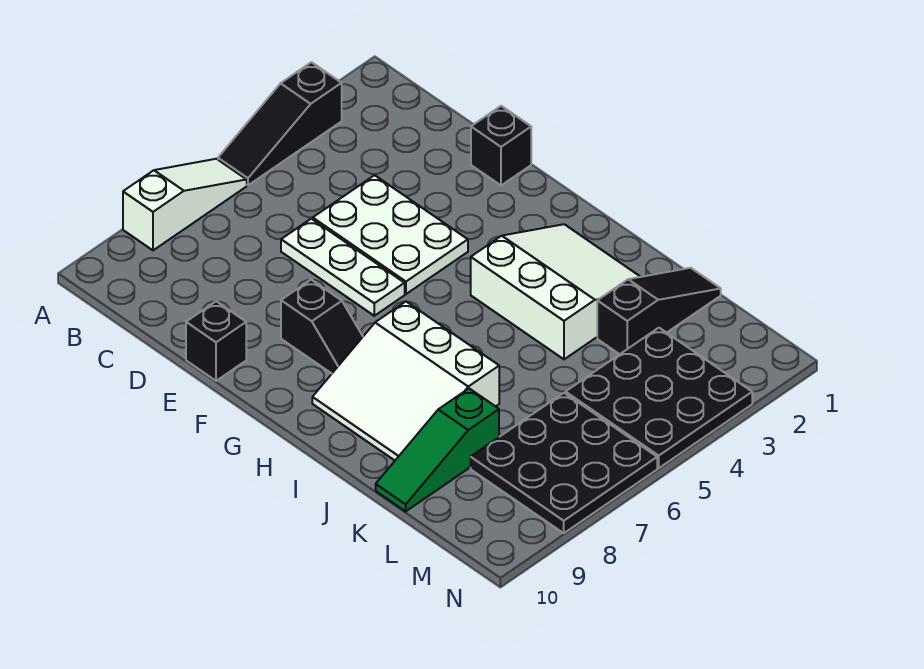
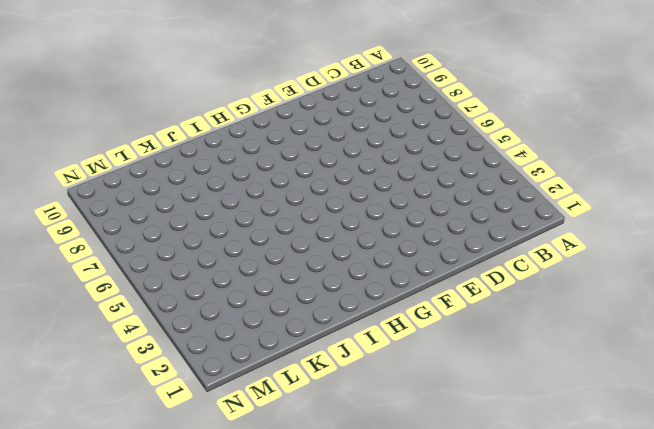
none -> black slope A3:A5 level 1 top 3
none -> white slope A6:A8 level 1 top 8
none -> white plate D4:F5 level 1

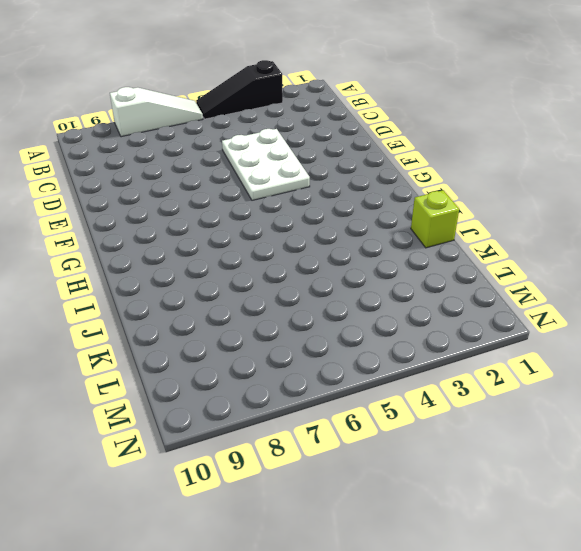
lime brick J1 level 1 -> none
none -> white plate D6:F6 level 1
none -> black brick E1 level 1
none -> black brick E10 level 1

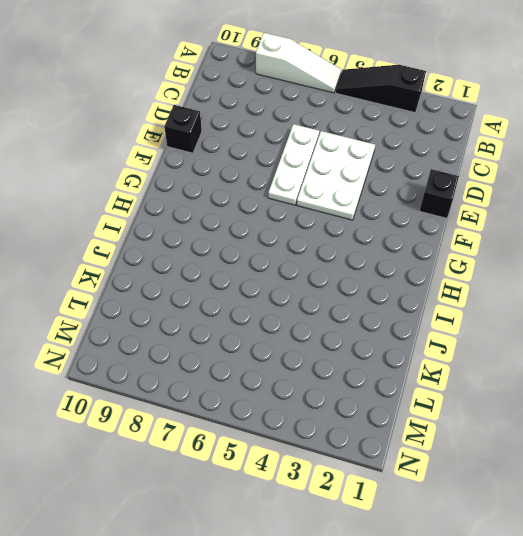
none -> black slope F8:G8 level 1 top F
none -> white slope H2:J4 level 1 top 4
none -> white slope H7:J9 level 1 top 7

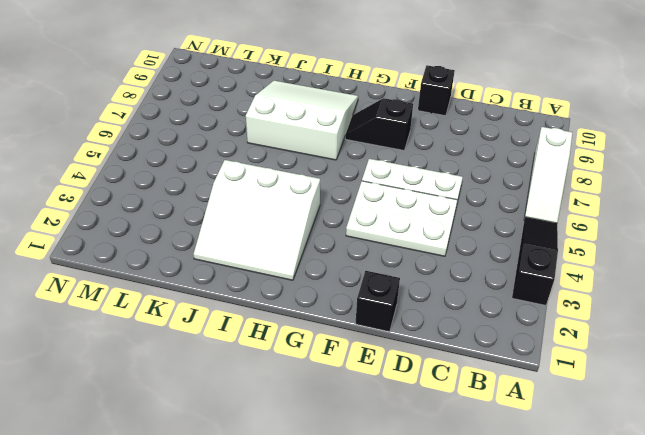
none -> black slope K1:K3 level 1 top 3
none -> green slope K8:K10 level 1 top 8
none -> black plate L3:N5 level 1

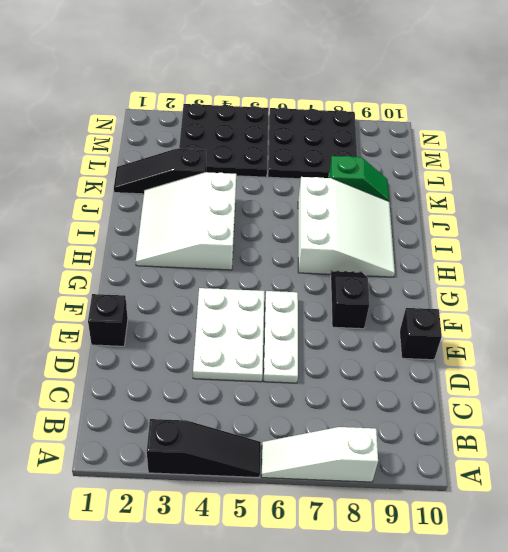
green slope K8:K9 level 1 top 8 -> green slope K8:K10 level 1 top 8

